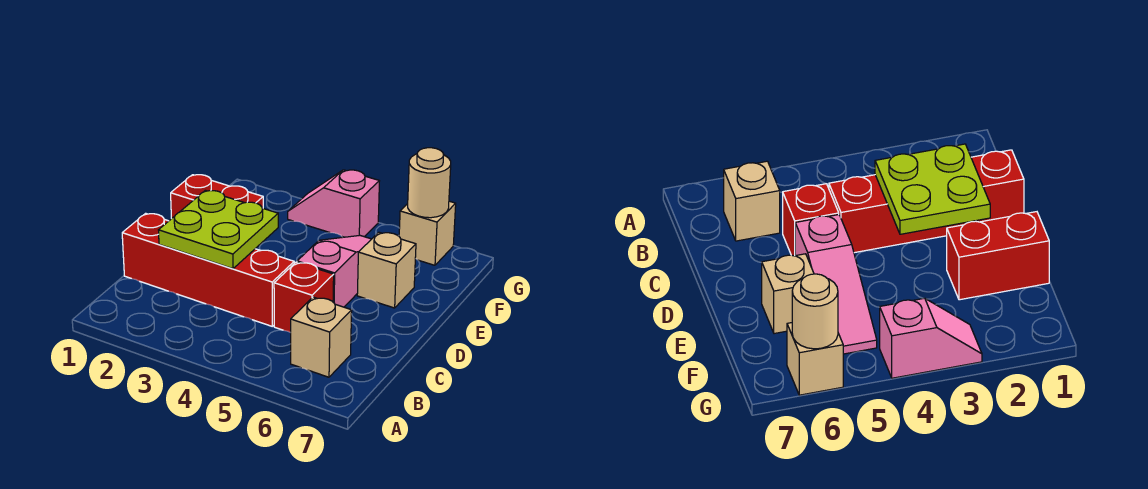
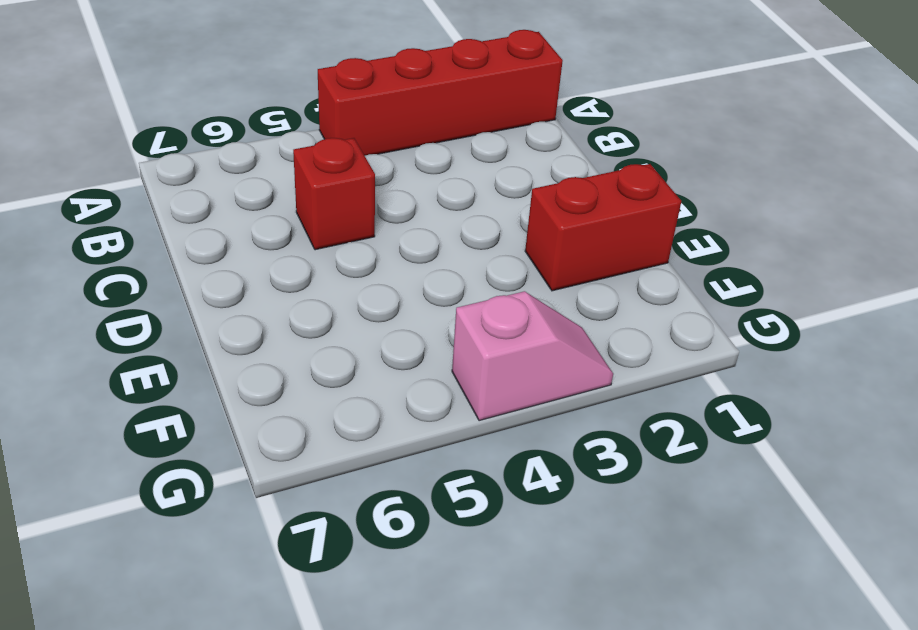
red brick A1:A4 level 1 -> red brick C1:C4 level 1
none -> tan brick B6 level 1
none -> pink slope D5:F5 level 1 top D

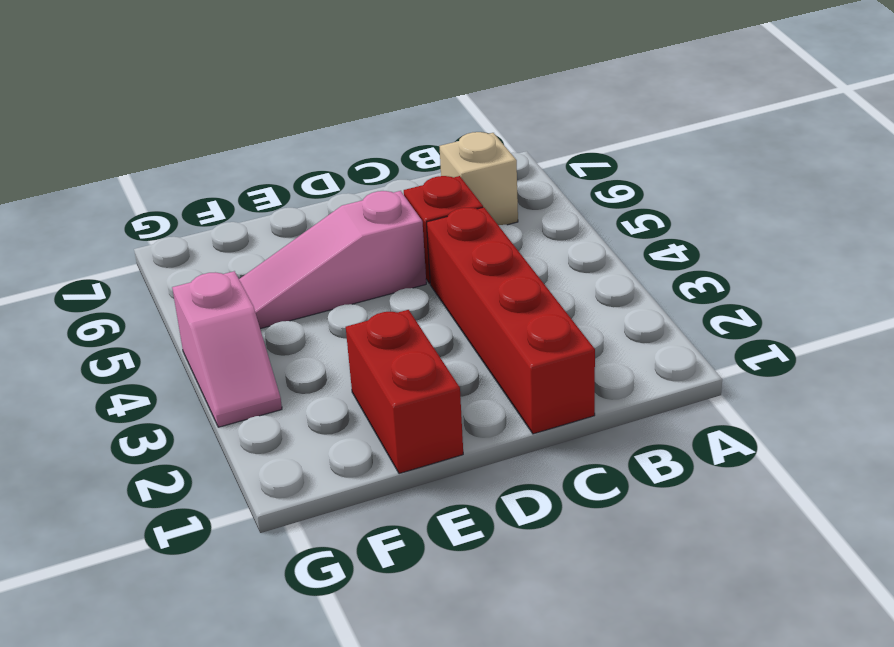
none -> tan brick E6 level 1
none -> tan brick G6 level 1

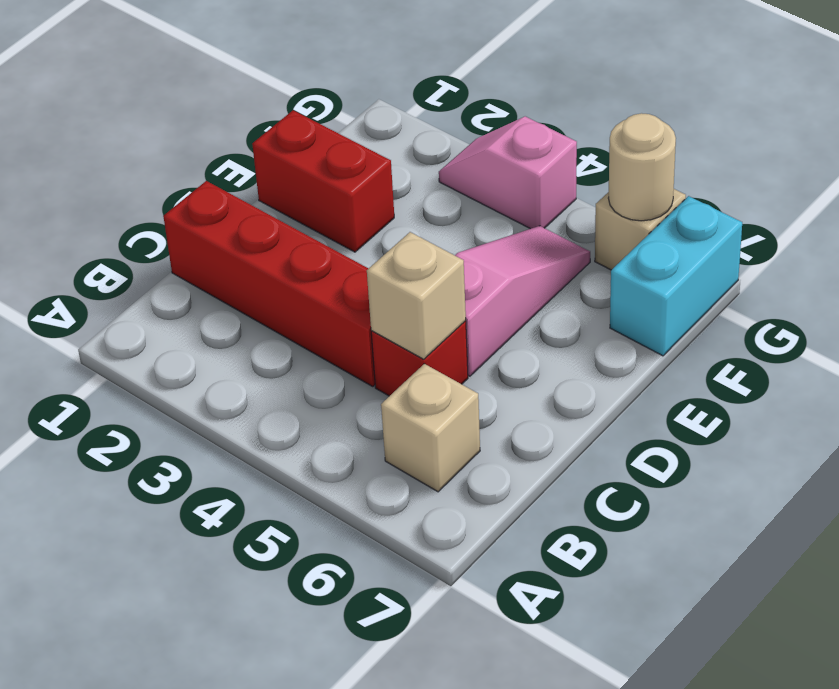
tan brick C5 level 2 -> tan brick E6 level 1
cyan brick F7:G7 level 1 -> none
none -> lime plate C2:D3 level 2

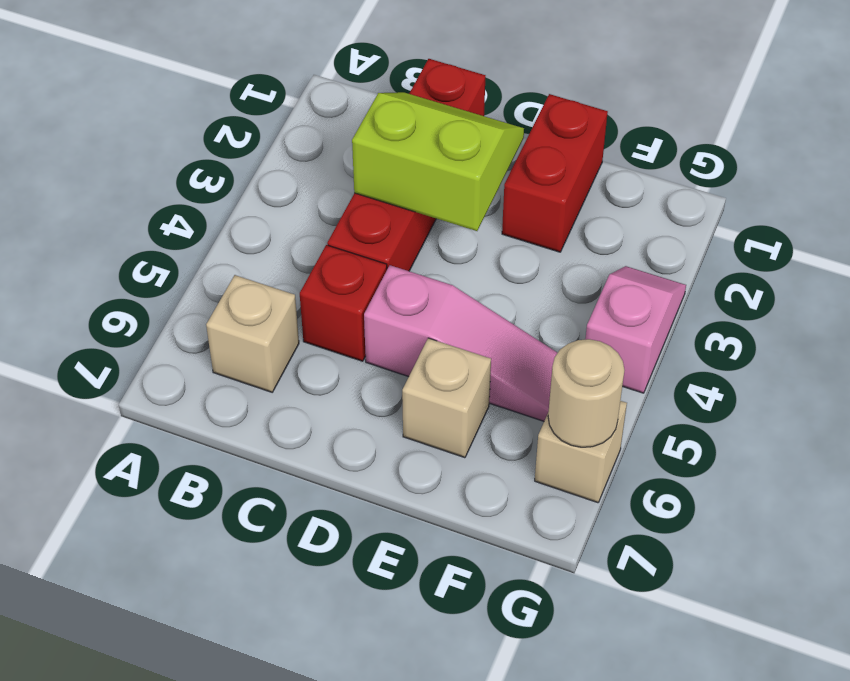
lime slope C2:D3 level 2 top 3 -> lime plate C2:D3 level 2

